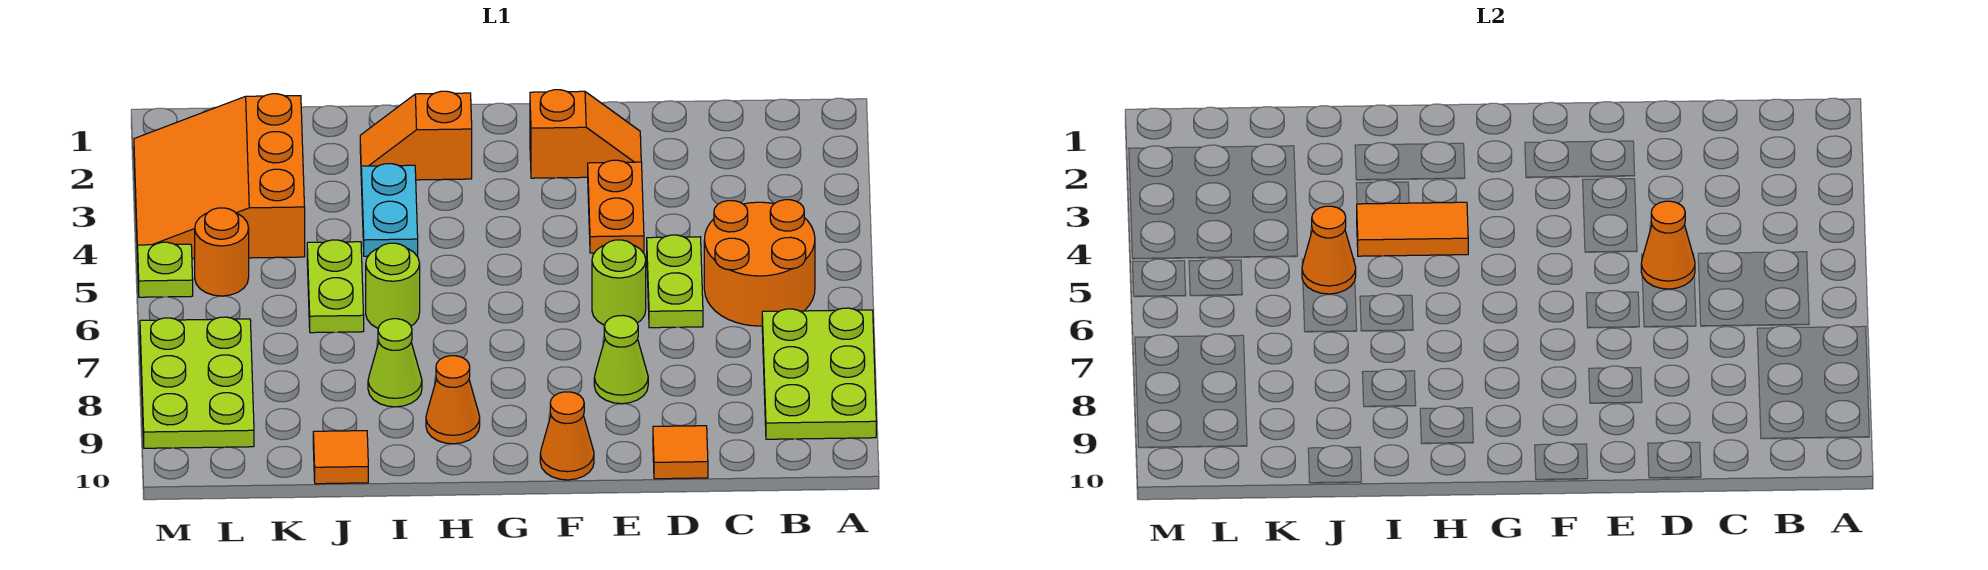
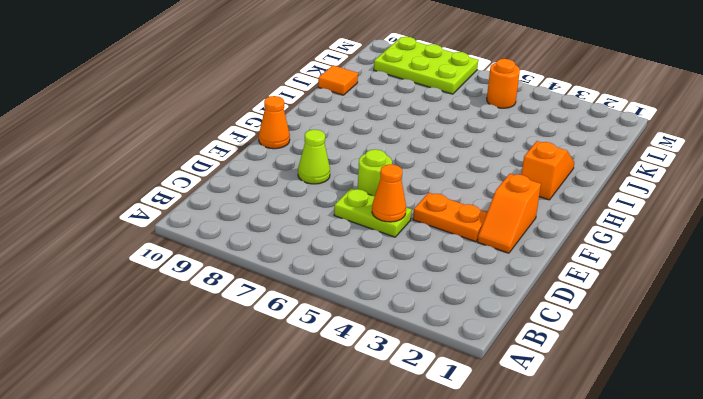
none -> lime plate A7:B9 level 1
none -> orange round brick B5:C6 level 1
none -> orange tile D10 level 1

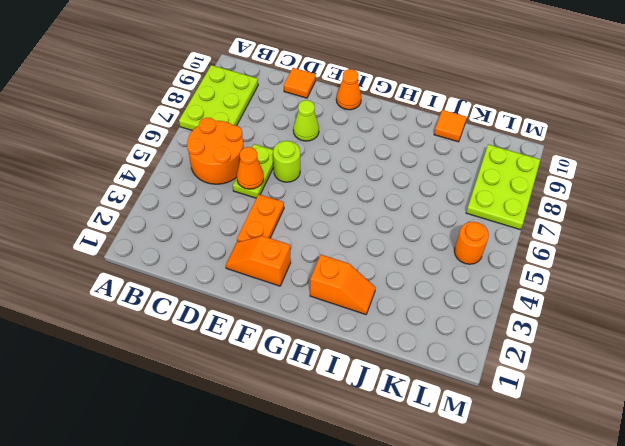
none -> orange cone H9 level 1
none -> cyan plate I3:I4 level 1
none -> lime round brick I6 level 1

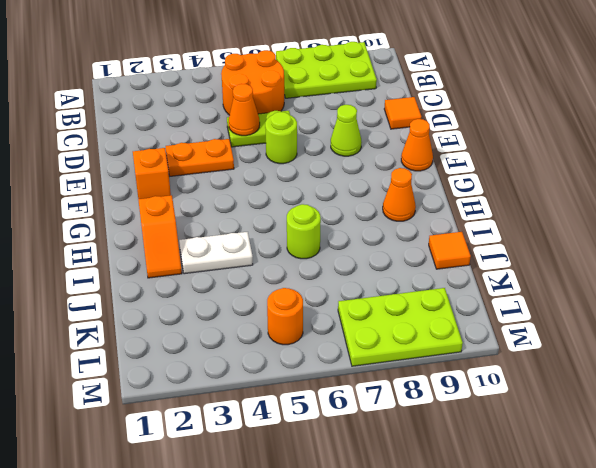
white plate I3:I4 level 1 -> cyan plate I3:I4 level 1
none -> lime cone I8 level 1
none -> lime plate J5:J6 level 1
none -> orange slope K2:M4 level 1 top K

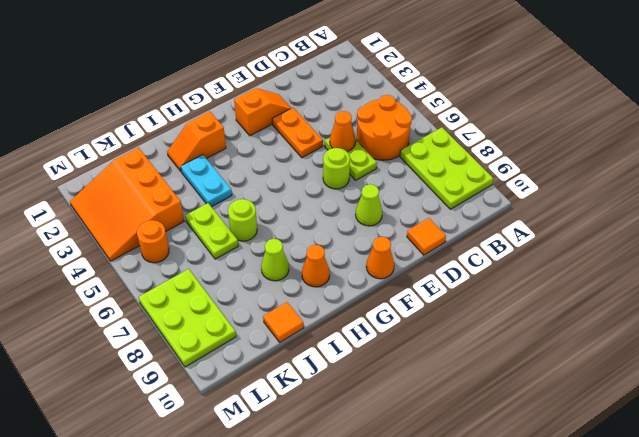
none -> lime plate M5 level 1
none -> orange tile H4:I4 level 2
none -> orange cone J5 level 2

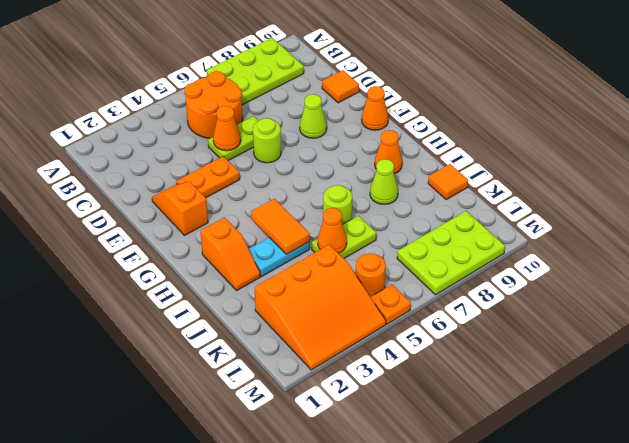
orange plate M5 level 1 -> lime plate M5 level 1

